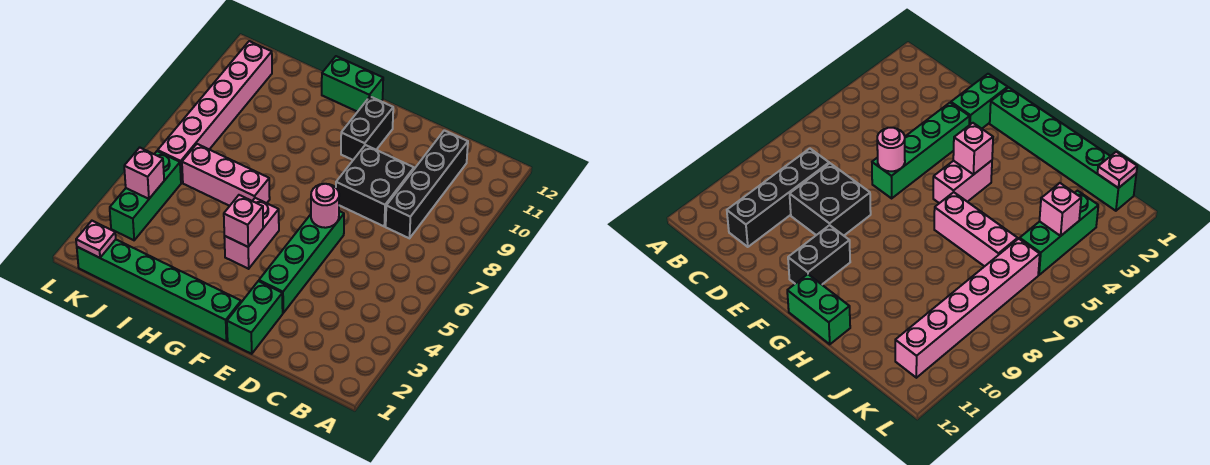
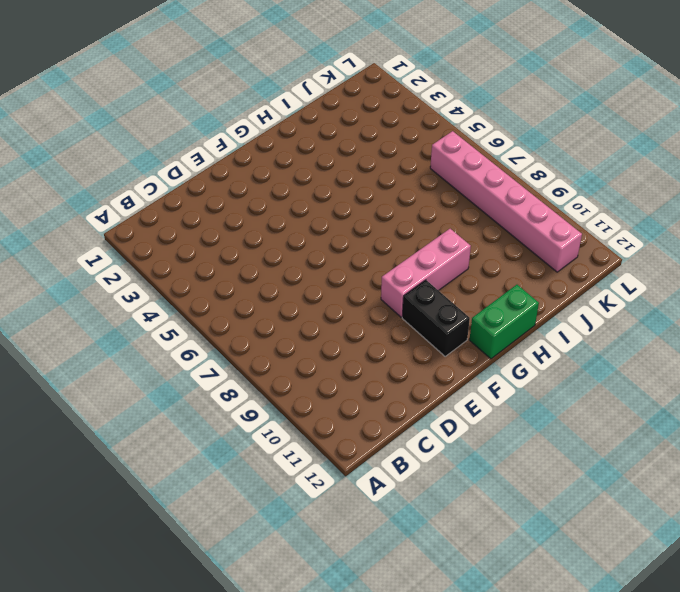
pink brick F9:H9 level 1 -> pink brick H6:J6 level 1
none -> black brick C8:C11 level 1
none -> black brick D8:E9 level 1
none -> green brick E1:E2 level 1

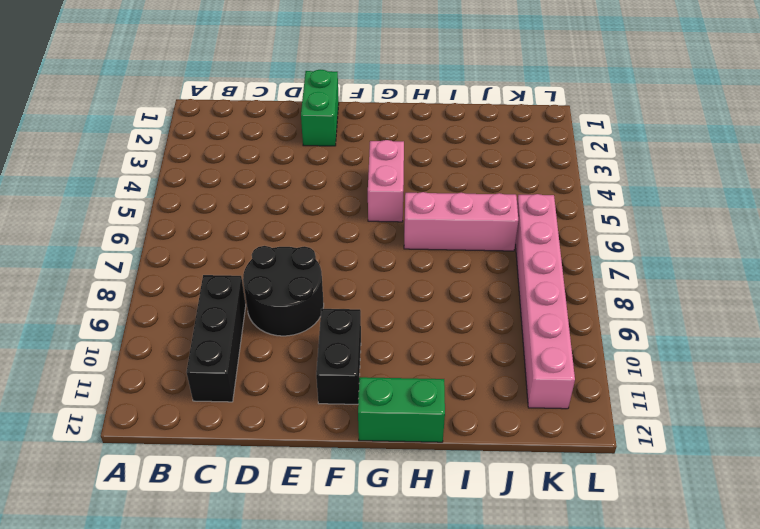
black brick C9:C11 level 1 -> black brick C8:C11 level 1
black round brick D8:E9 level 1 -> black brick D8:E9 level 1
none -> green brick E3:E6 level 1
none -> green brick F1:K1 level 1
none -> green brick K3:K5 level 1

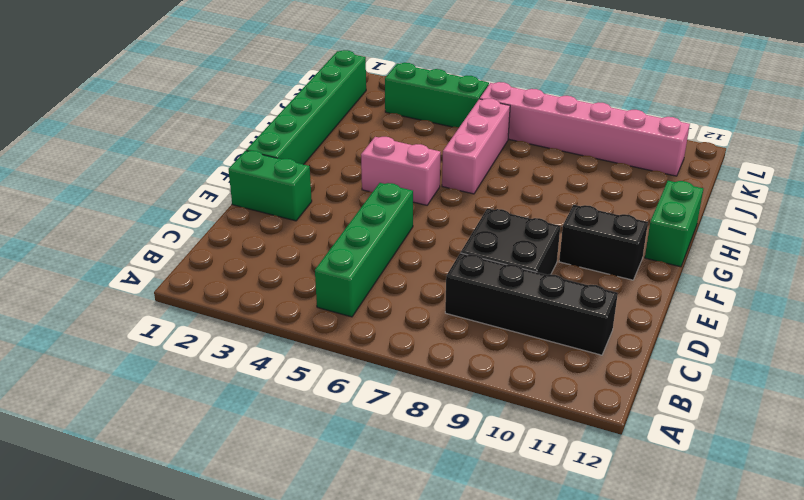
green brick B5:E5 level 1 -> green brick E3:E6 level 1
none -> pink round brick E6 level 2
none -> pink brick G4 level 2
none -> pink plate K1 level 2

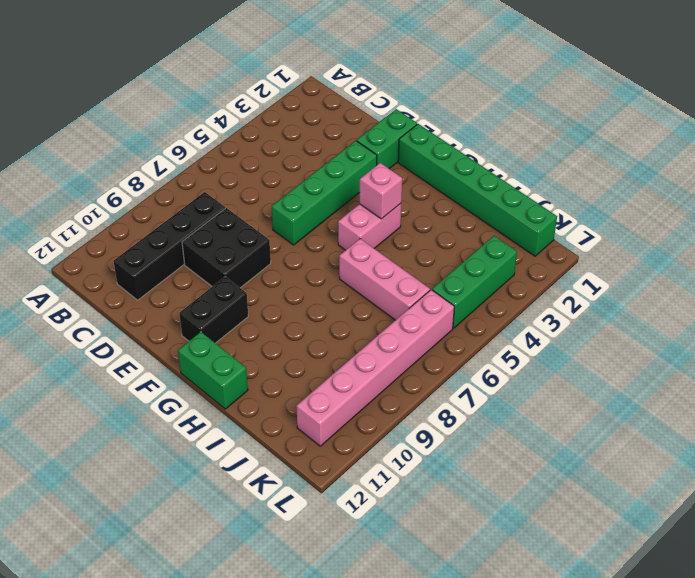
none -> pink round brick E6 level 2
none -> pink plate K1 level 2
none -> pink brick K4 level 2

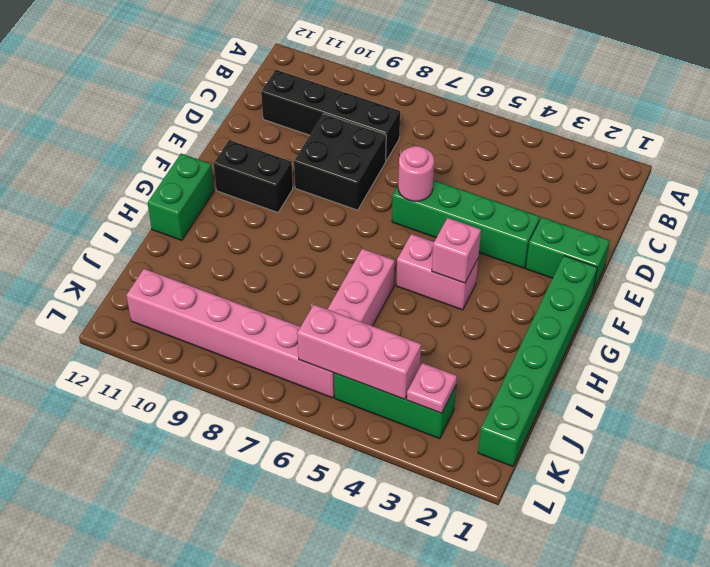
pink plate K3 level 2 -> pink plate K1 level 2
pink brick K4:K6 level 2 -> pink brick K4 level 2

